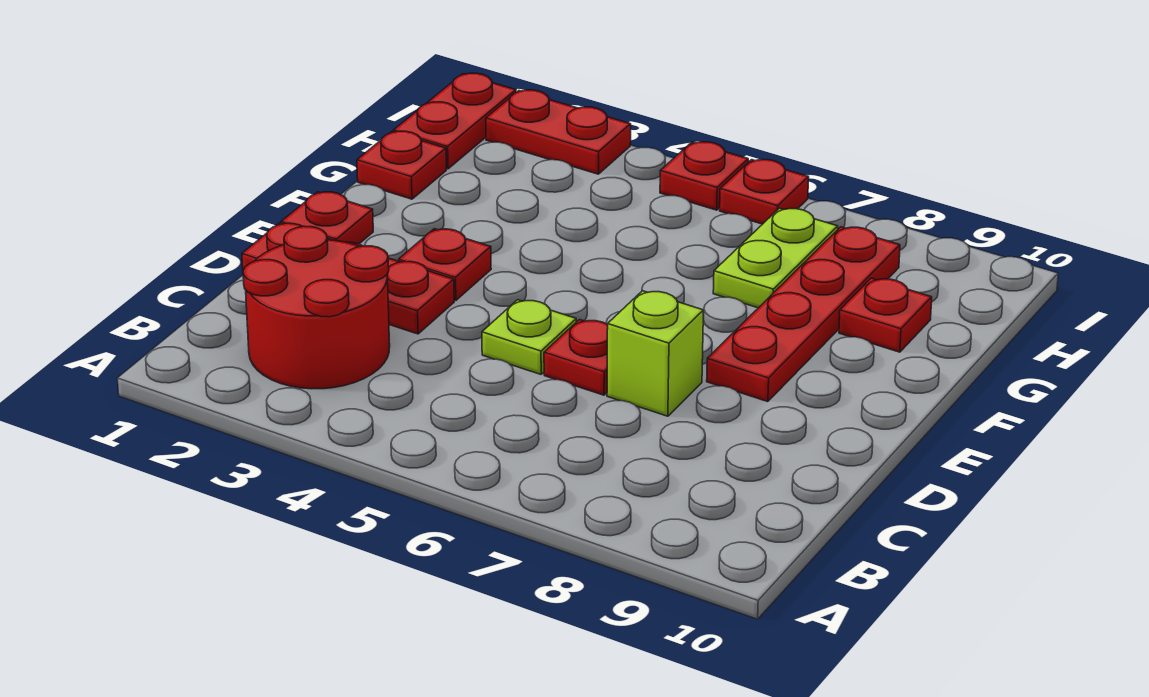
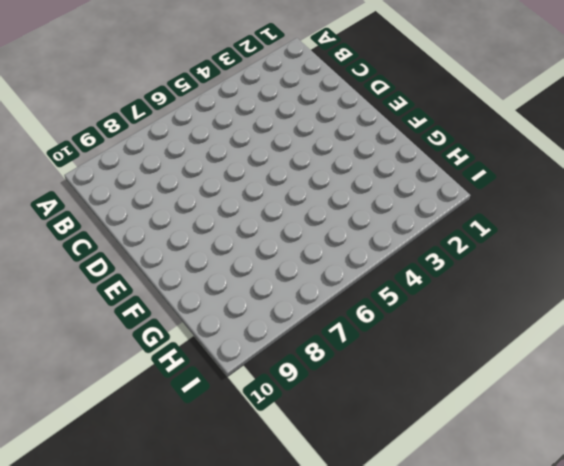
none -> red round brick B2:C3 level 1
none -> red plate D1:D3 level 1
none -> lime plate D5 level 1

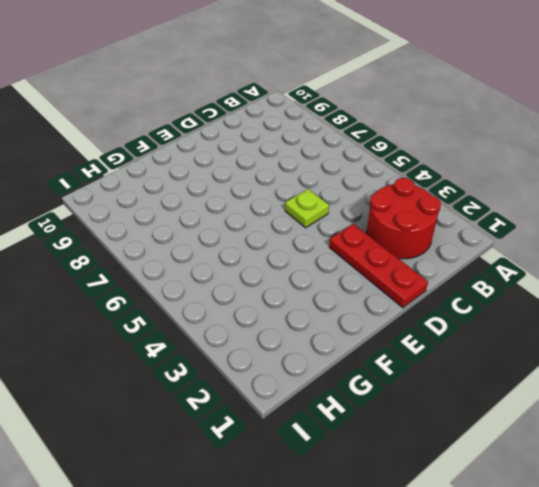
none -> red plate D6 level 1
none -> lime brick D7 level 1
none -> red plate E1 level 1

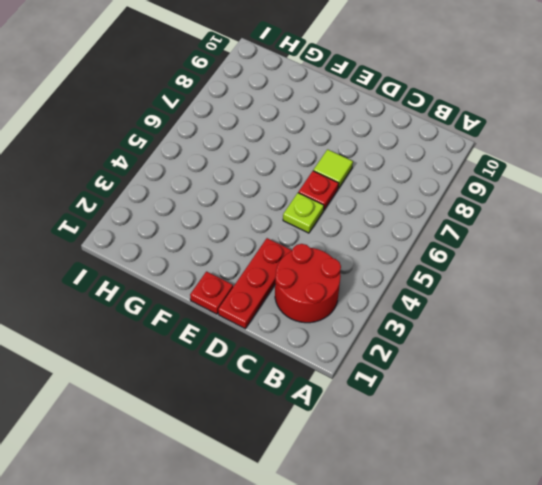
lime tile D7 level 1 -> lime brick D7 level 1
none -> red plate E3 level 1
none -> red plate E8:H8 level 1
none -> red plate G1 level 1

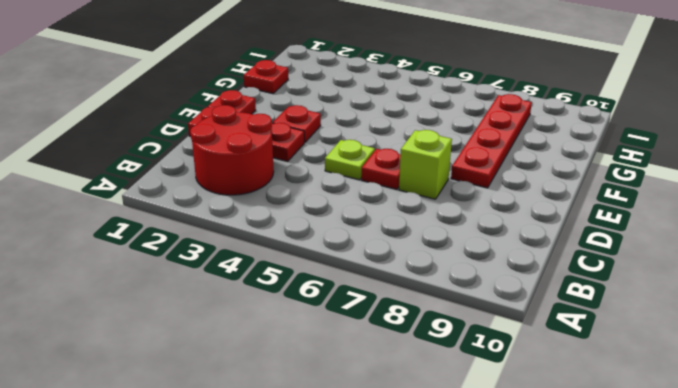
none -> lime plate G7:H7 level 1
none -> red plate G9 level 1
none -> red plate H1:I1 level 1

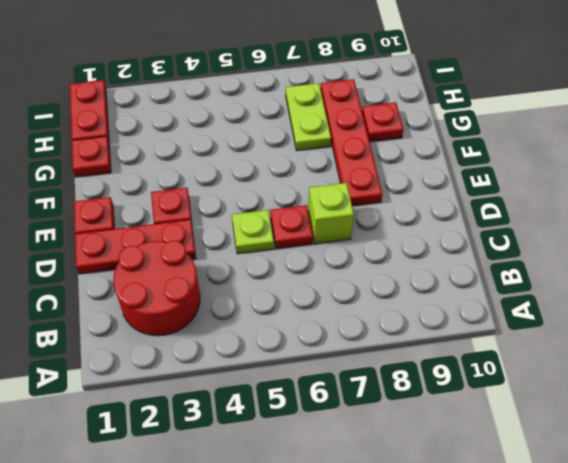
none -> red plate I2:I3 level 1
none -> red plate I5 level 1
none -> red plate I6 level 1

